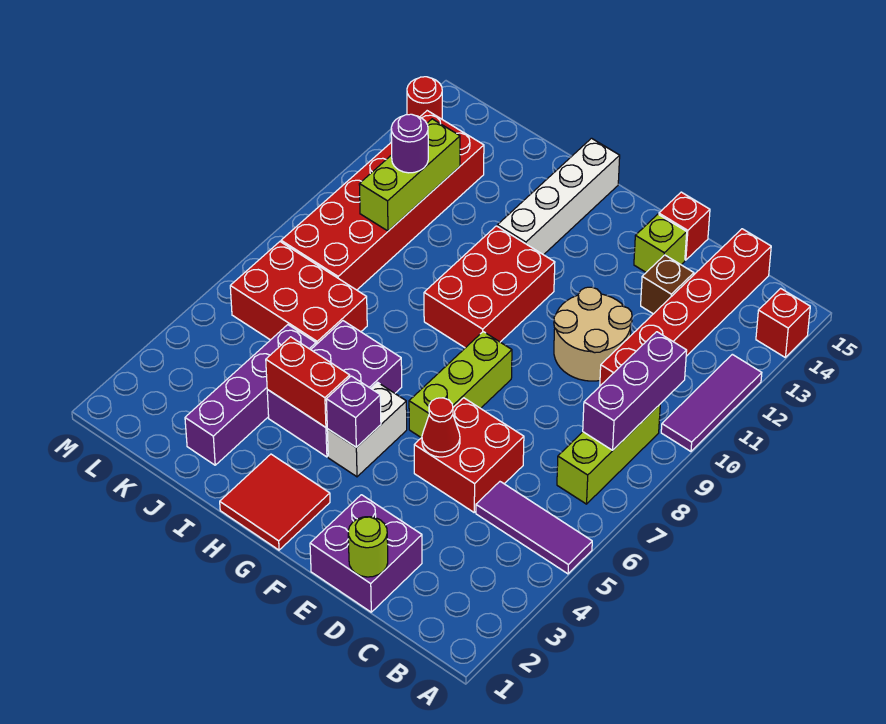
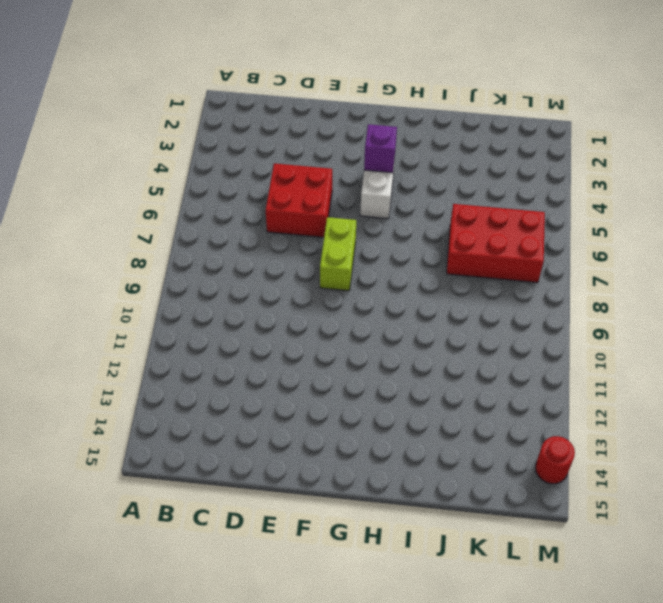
lime brick F7:F8 level 1 -> lime brick F6:F8 level 1
none -> purple tile A5:C5 level 1
none -> purple tile A10:A12 level 1
none -> red brick A14 level 1

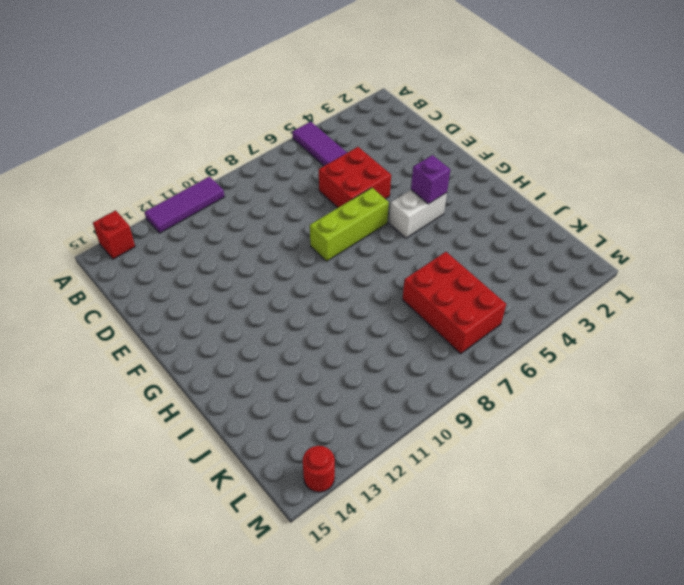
none -> lime brick B7:B9 level 1
none -> red brick C10:C15 level 1
none -> purple brick D1:E2 level 1

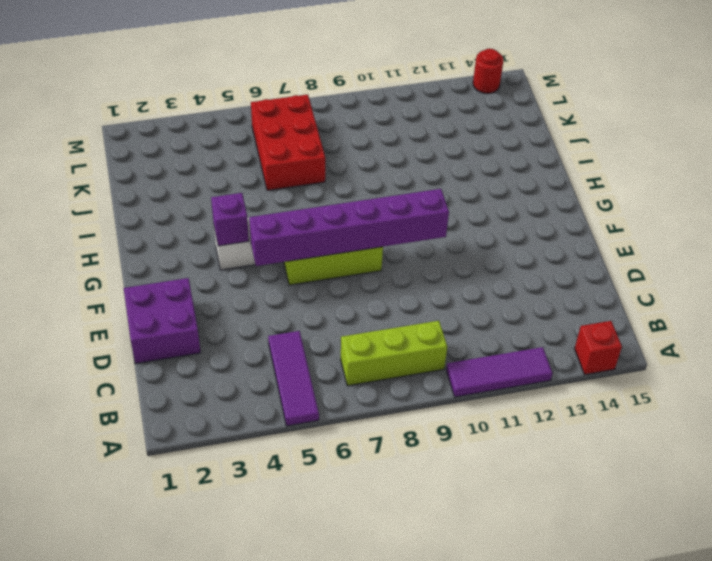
purple brick F5:F10 level 2 -> none
none -> red brick C10:C15 level 1
none -> red brick D5:E6 level 1
none -> tan round brick D10:E11 level 1

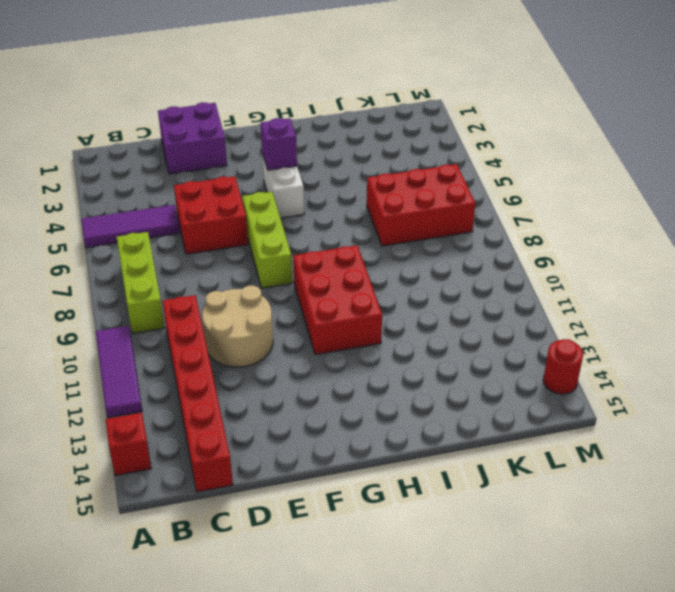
none -> brown brick D13 level 1
none -> lime brick E14 level 1
none -> red brick E15 level 1

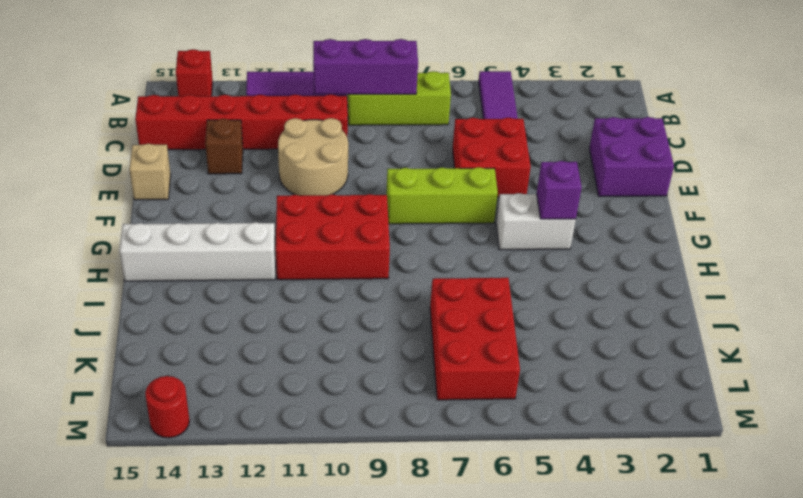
tan brick E15 level 1 -> red brick E15 level 1
none -> lime brick E14 level 1
none -> red tile G1:H2 level 1
none -> purple brick H4:I6 level 1

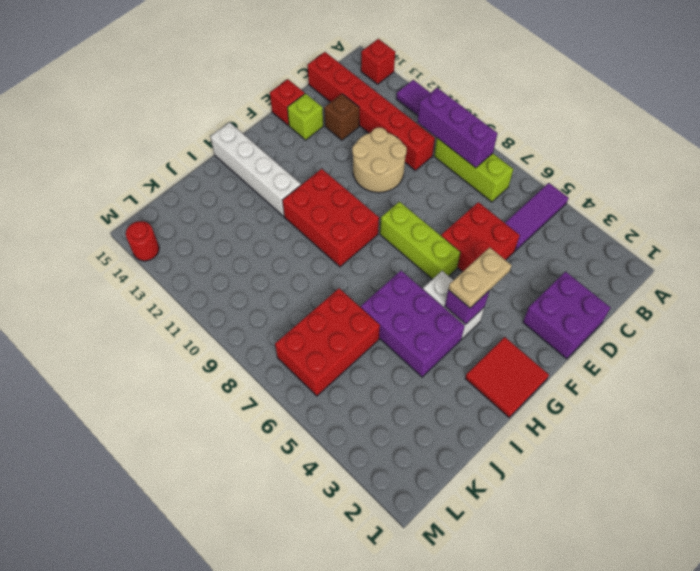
tan plate F4:G4 level 3 -> none
none -> purple brick J2:J5 level 1
none -> red brick K8:L13 level 1
none -> lime round brick D1 level 2

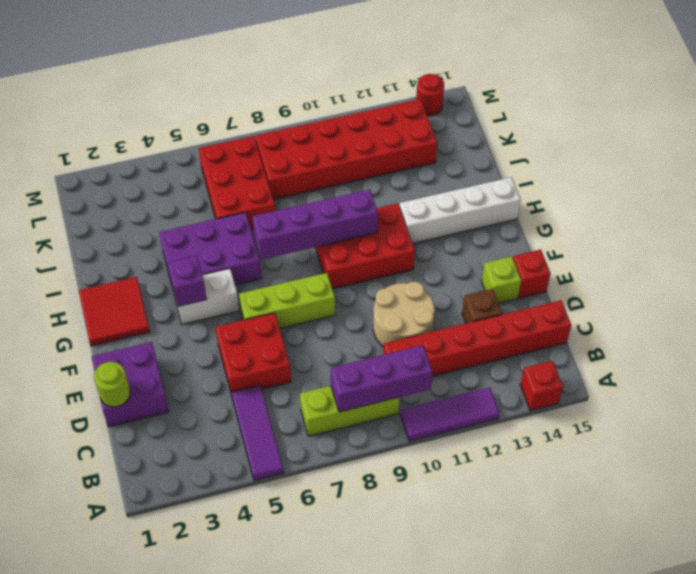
purple brick H7:H10 level 2 -> purple brick J2:J5 level 1
none -> red cone E5 level 2
none -> red brick H4:I4 level 2
none -> lime brick K10:K12 level 2

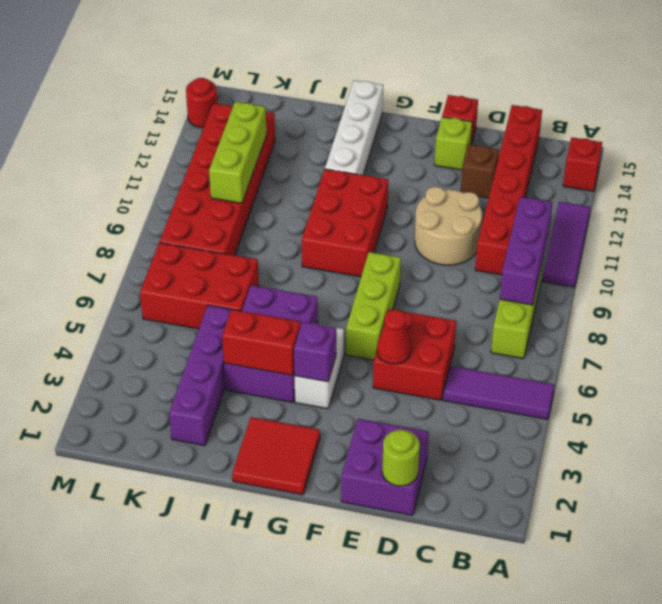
none -> purple round brick K11 level 3

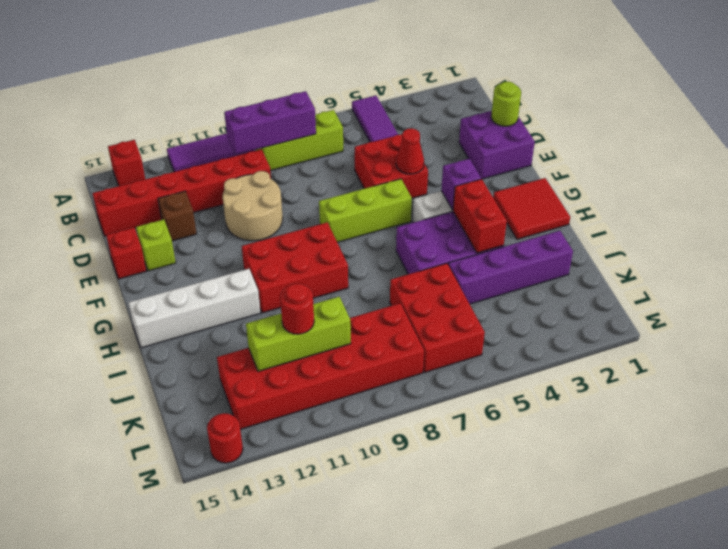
red round brick K11 level 3 -> purple round brick K11 level 3

